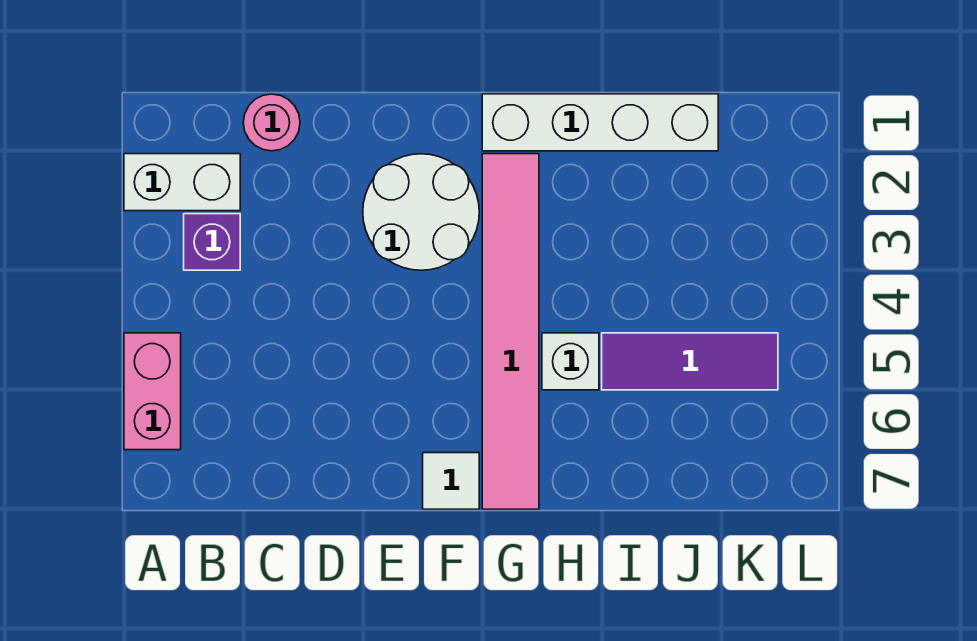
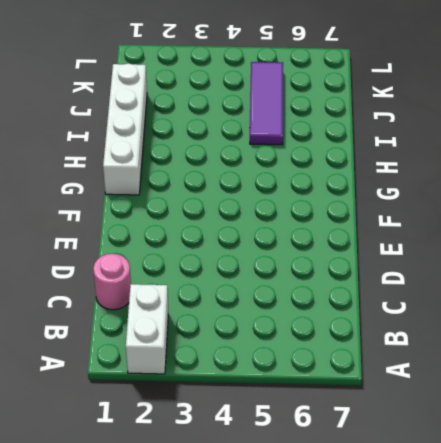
none -> pink brick A5:A6 level 1
none -> purple brick B3 level 1

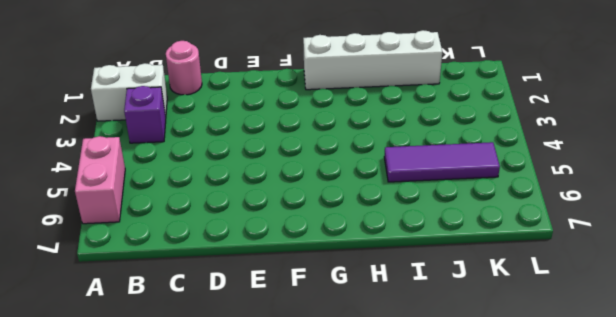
none -> white round brick E2:F3 level 1
none -> white tile F7 level 1

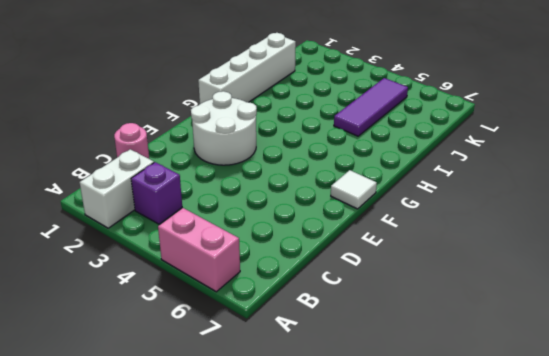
none -> pink tile G2:G7 level 1
none -> white brick H5 level 1

